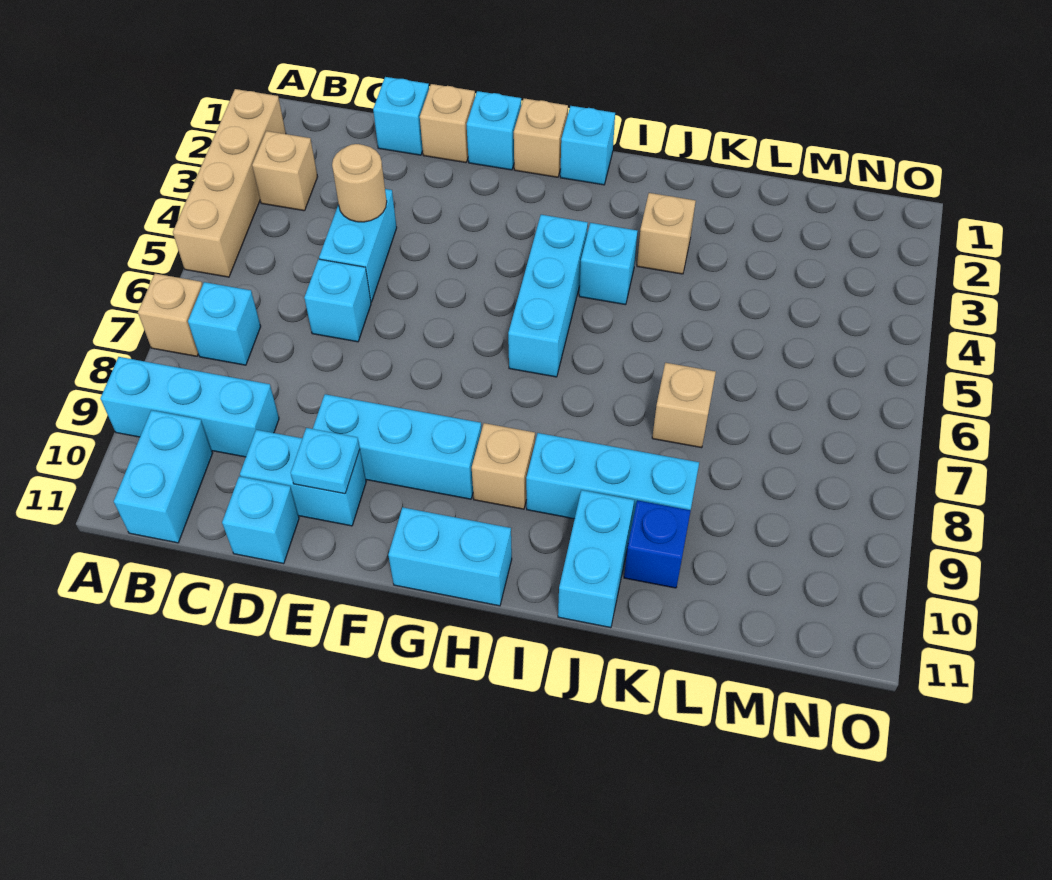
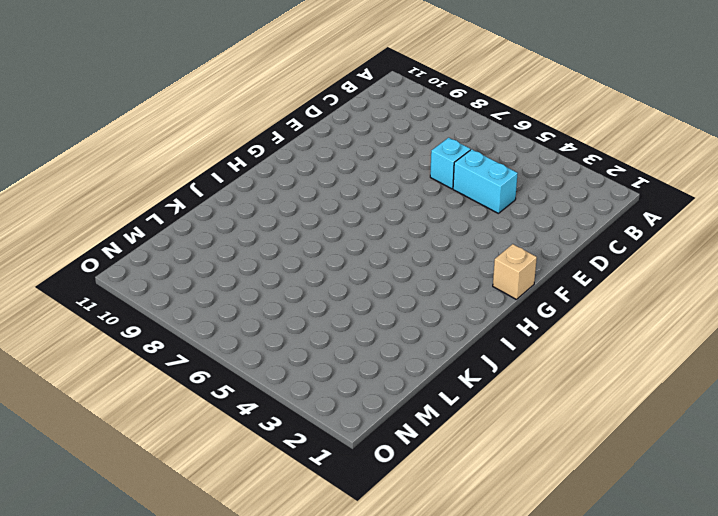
none -> tan brick A2:A5 level 1
none -> tan brick A7 level 1
none -> cyan brick A9:C9 level 1

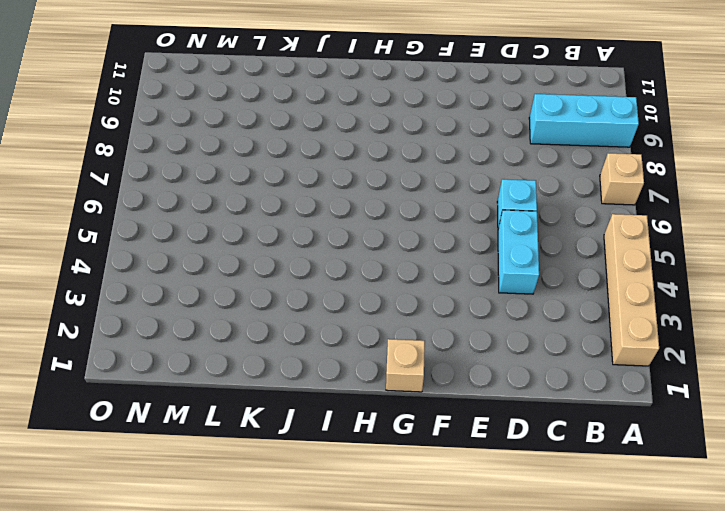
none -> tan brick B3 level 1
none -> cyan brick B7 level 1
none -> cyan brick B10:B11 level 1

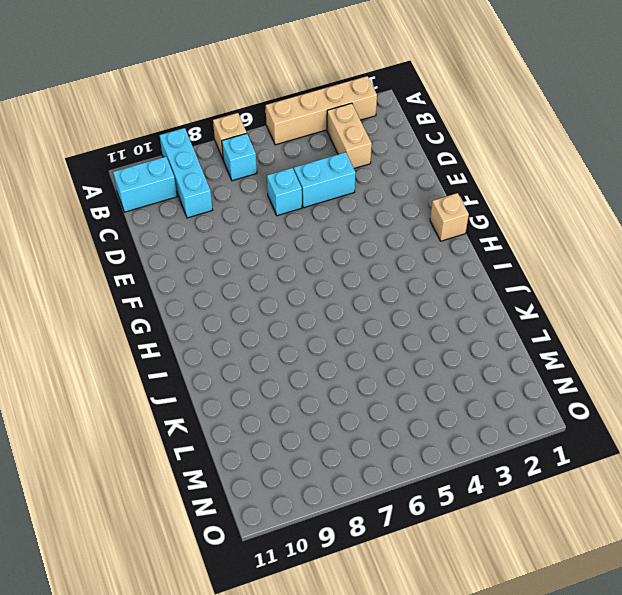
tan brick B3:C3 level 1 -> tan brick B3 level 1
none -> cyan brick D1 level 1
none -> cyan brick D10:E10 level 1
none -> cyan brick D11 level 1

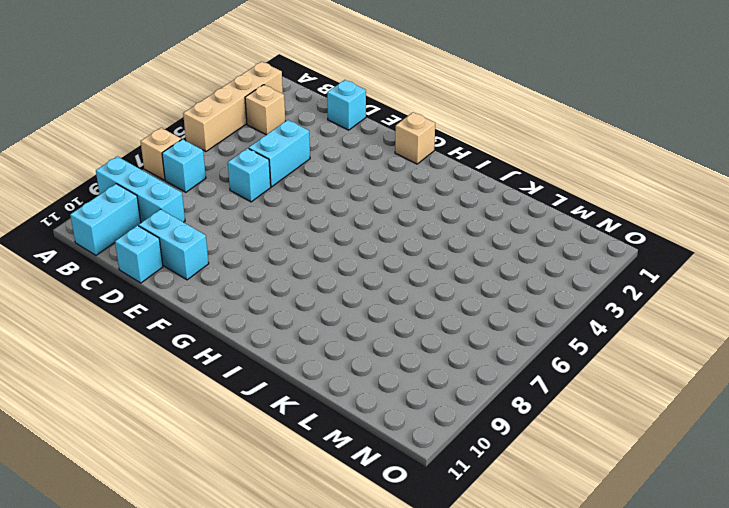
none -> tan brick E1 level 1
none -> cyan brick E9:G9 level 1
none -> cyan brick F1 level 1

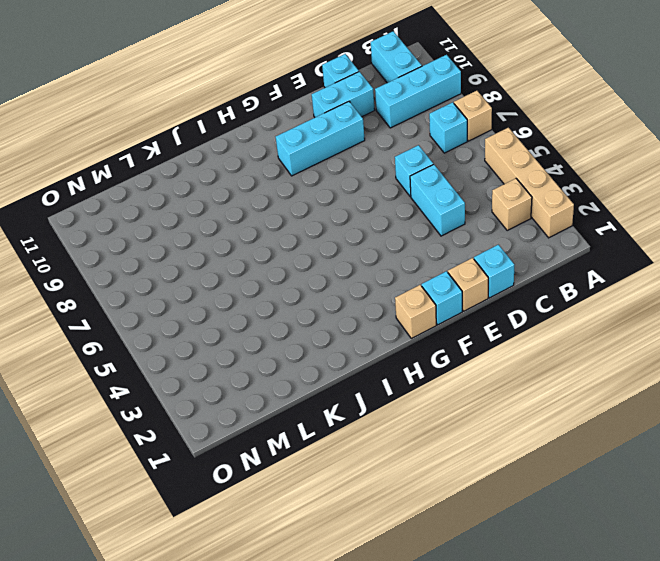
none -> cyan brick G11:H11 level 1
none -> cyan brick H1 level 1
none -> cyan brick H4:H6 level 1

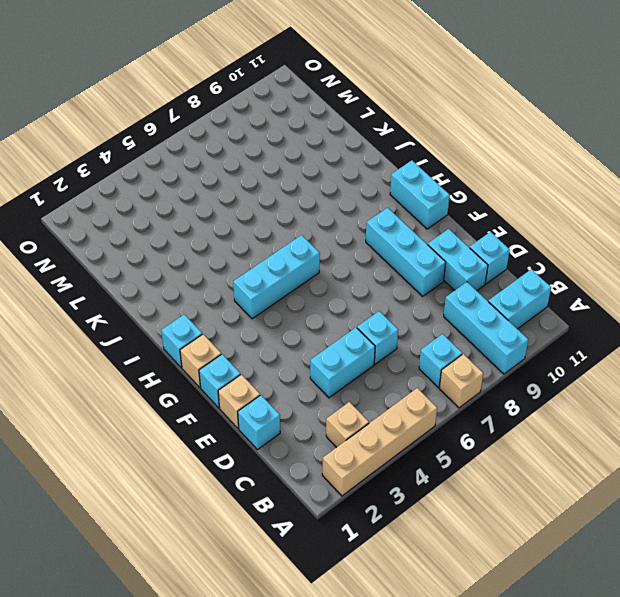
none -> tan brick H9 level 1
none -> cyan brick I4 level 1
none -> cyan brick I9:K9 level 1

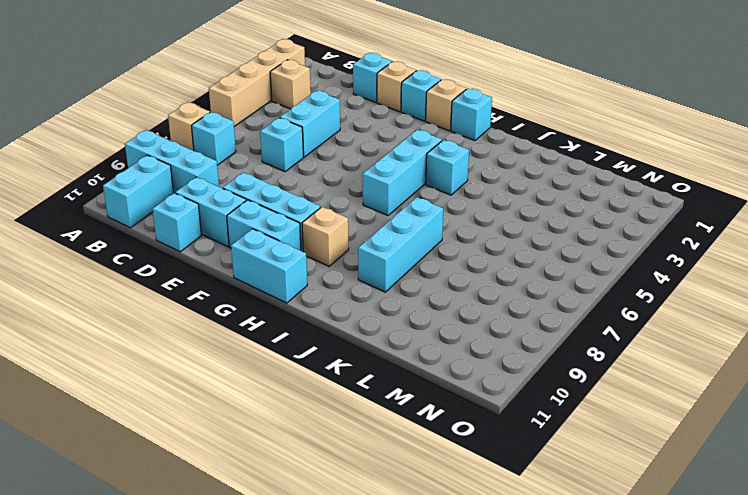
cyan brick F10:G10 level 1 -> cyan brick J10:J11 level 1
cyan brick J7:J9 level 1 -> cyan brick I9:K9 level 1
none -> tan brick J3 level 1
none -> tan brick K7 level 1
none -> blue brick K10 level 1

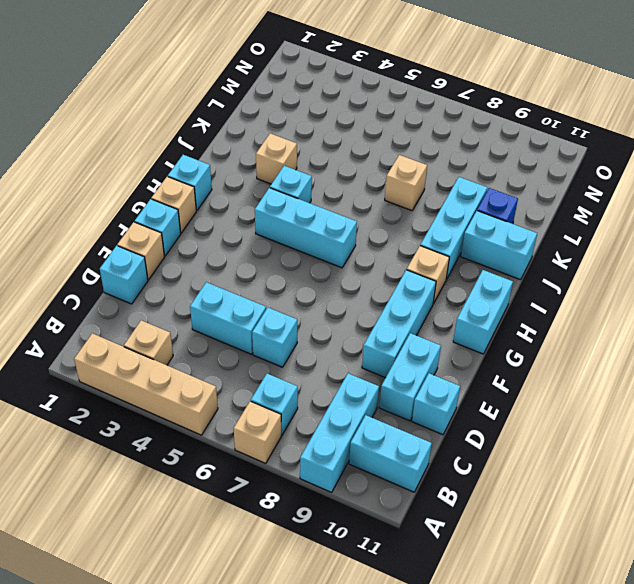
none -> tan round brick D4 level 2
none -> cyan plate E10 level 2

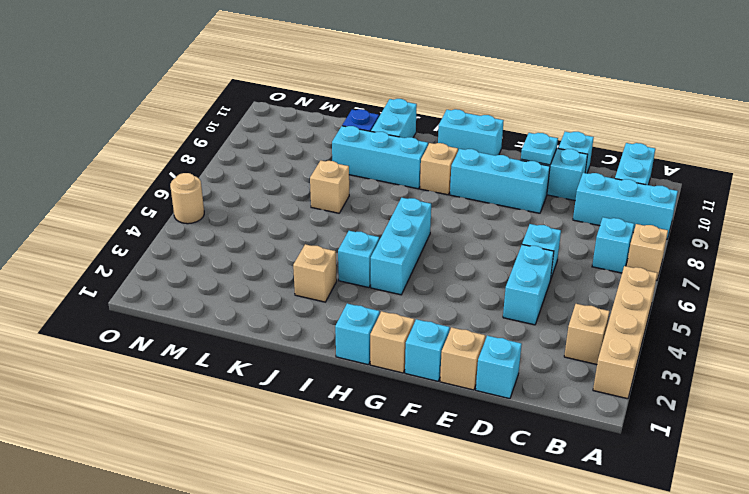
tan round brick O5 level 1 -> tan round brick D4 level 2

